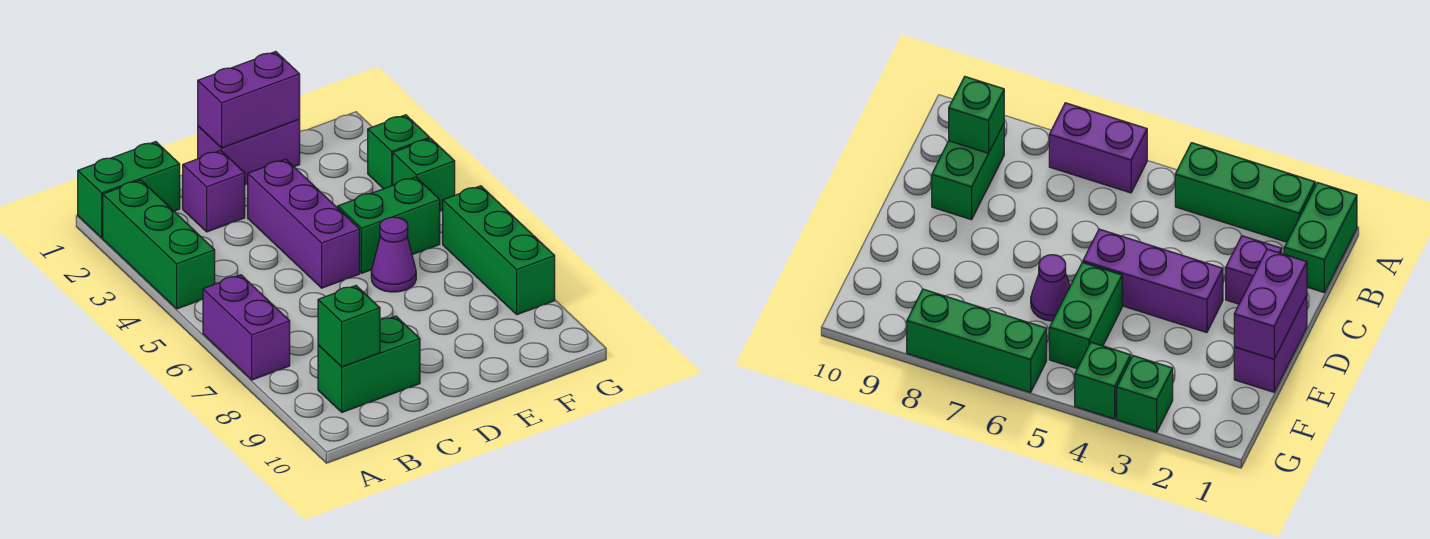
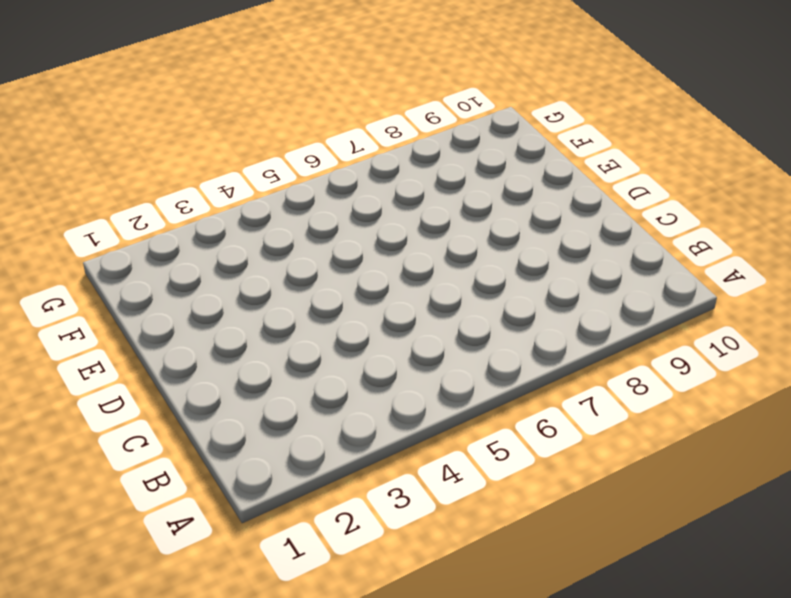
none -> green brick A1:B1 level 1
none -> green brick A2:A4 level 1
none -> purple brick A6:A7 level 1

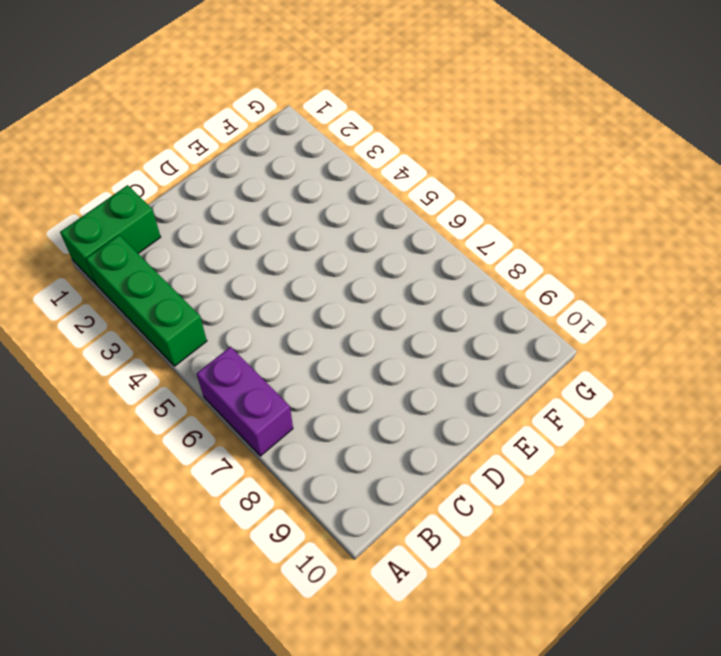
none -> green brick B9:C9 level 1
none -> purple brick C2 level 1
none -> purple brick D1:E1 level 1

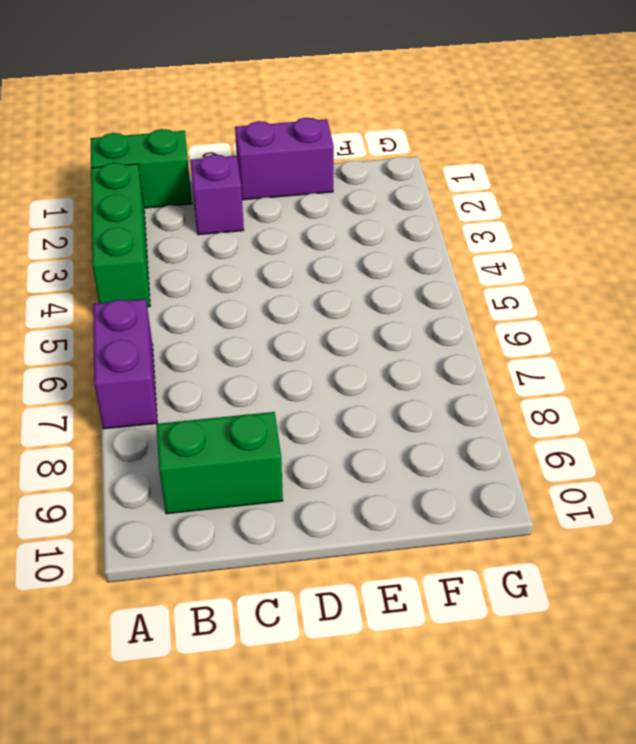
none -> purple brick D3:D5 level 1
none -> green brick E5:F5 level 1
none -> purple cone E6 level 1

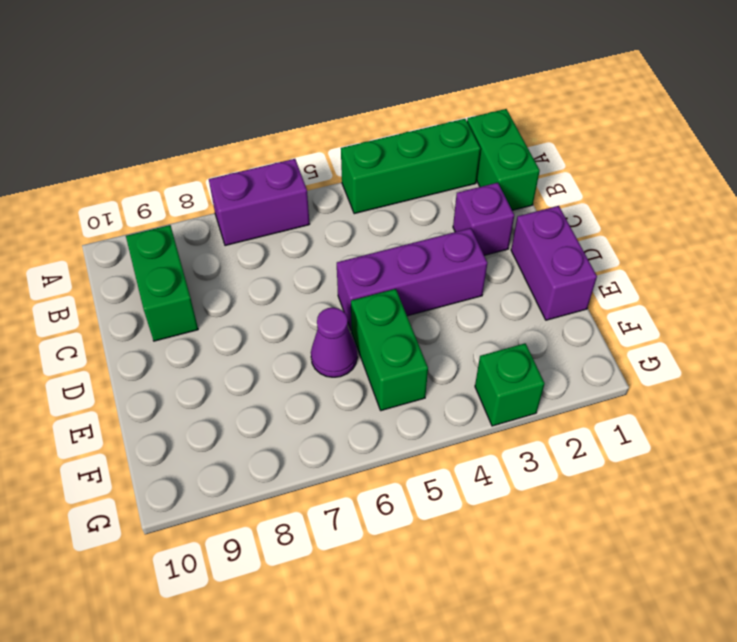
none -> green brick G4 level 1
none -> green brick G6:G8 level 1
none -> green brick B9 level 2

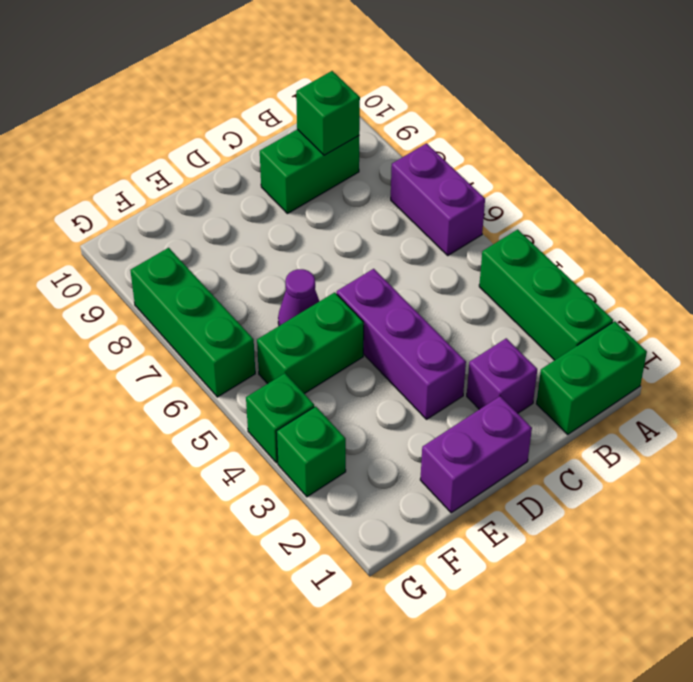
none -> purple brick D1:E1 level 2

